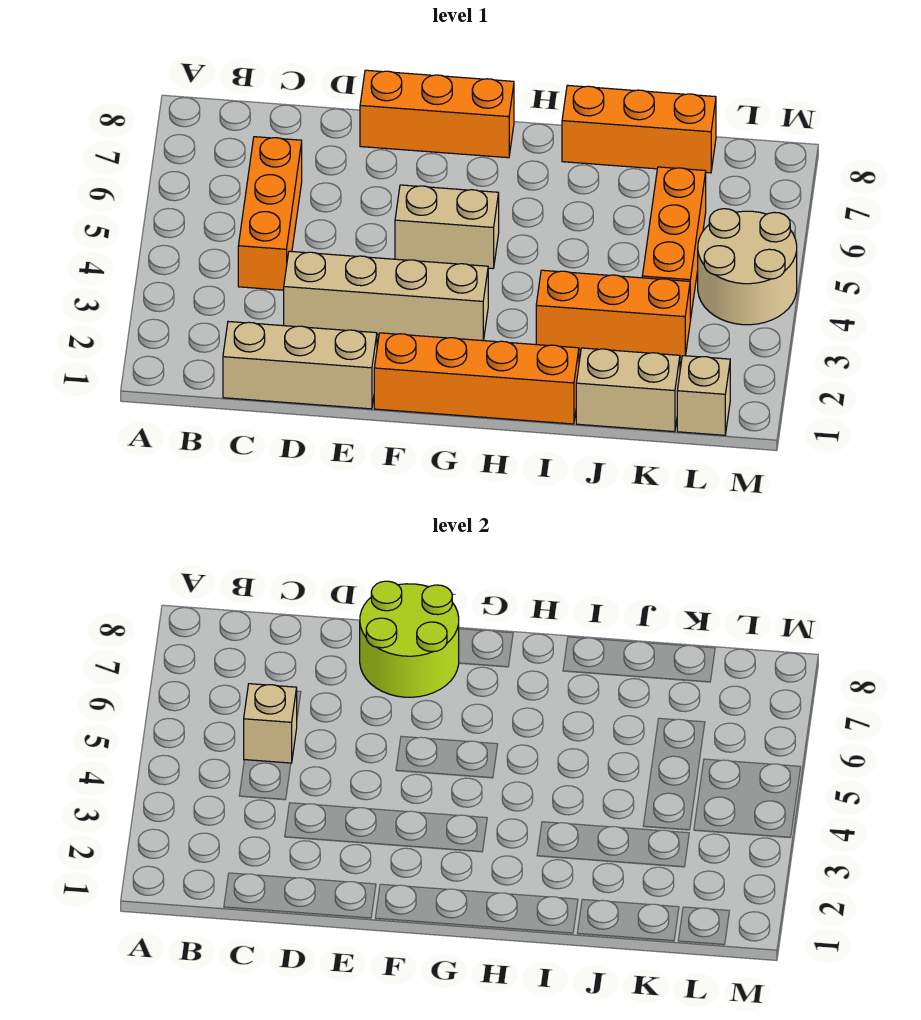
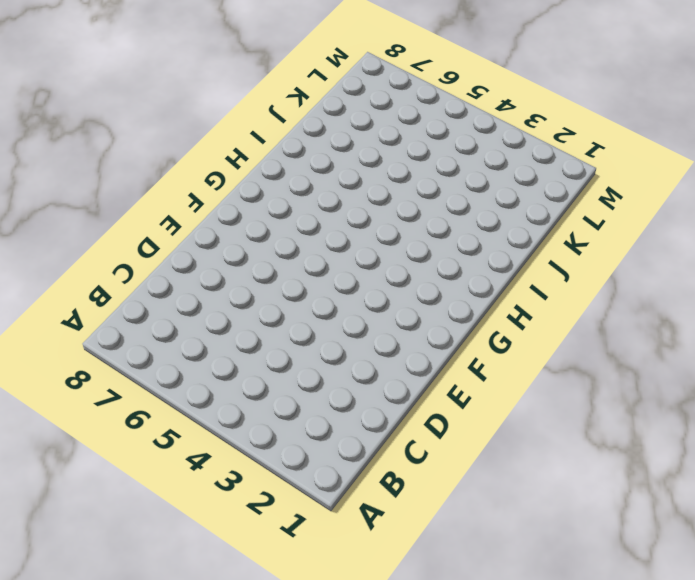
none -> tan brick C1:E1 level 1
none -> orange brick C4:C6 level 1
none -> tan brick D3:G3 level 1

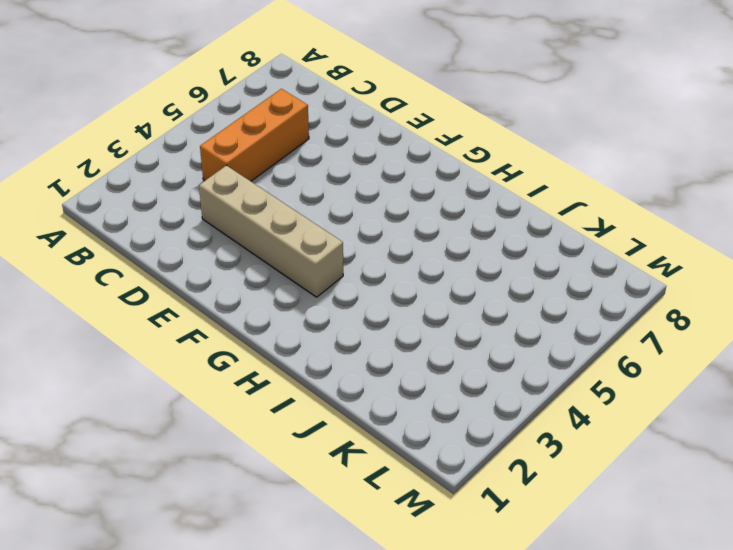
none -> tan brick C1:E1 level 1
none -> orange brick E8:G8 level 1
none -> orange brick F1:I1 level 1

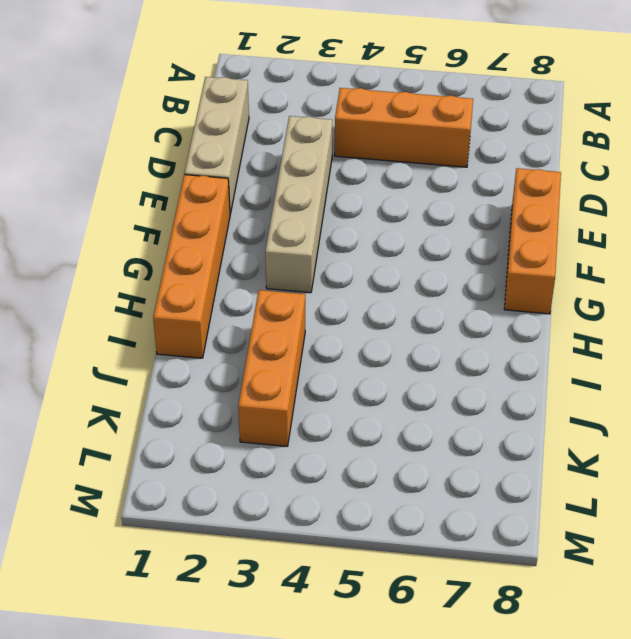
none -> tan brick F5:G5 level 1
none -> orange brick I8:K8 level 1
none -> tan brick J1:K1 level 1

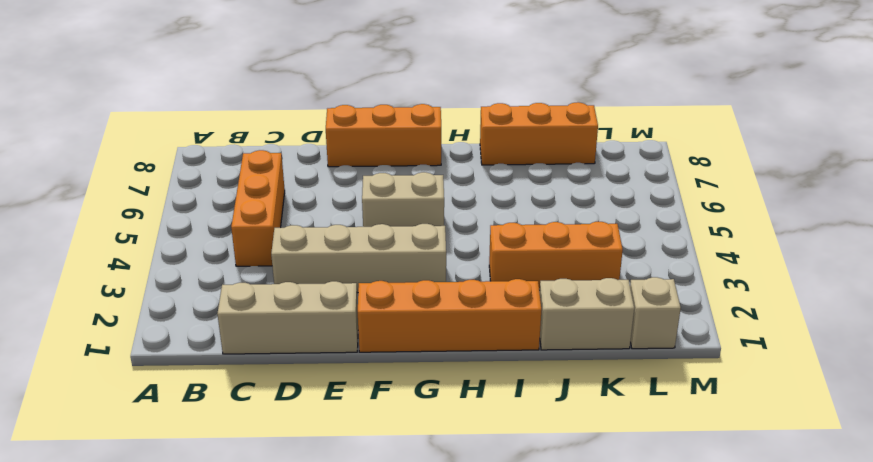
none -> orange brick K4:K6 level 1
none -> tan round brick L4:M5 level 1
none -> tan brick C5 level 2

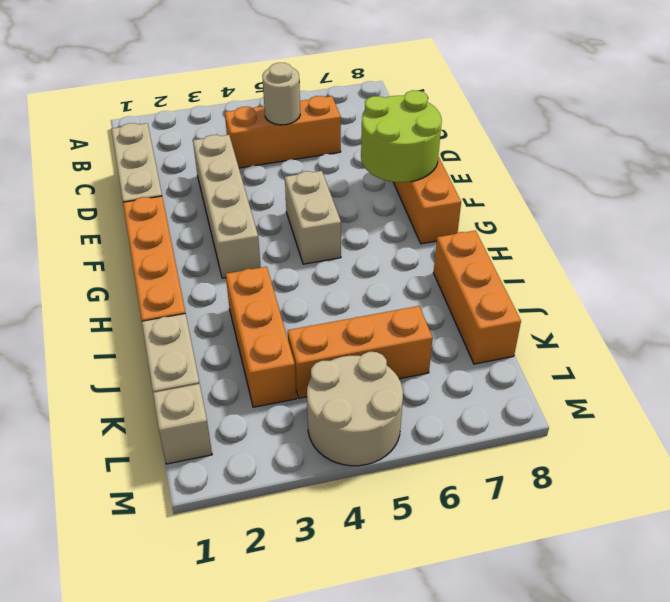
tan round brick C5 level 2 -> tan brick C5 level 2

